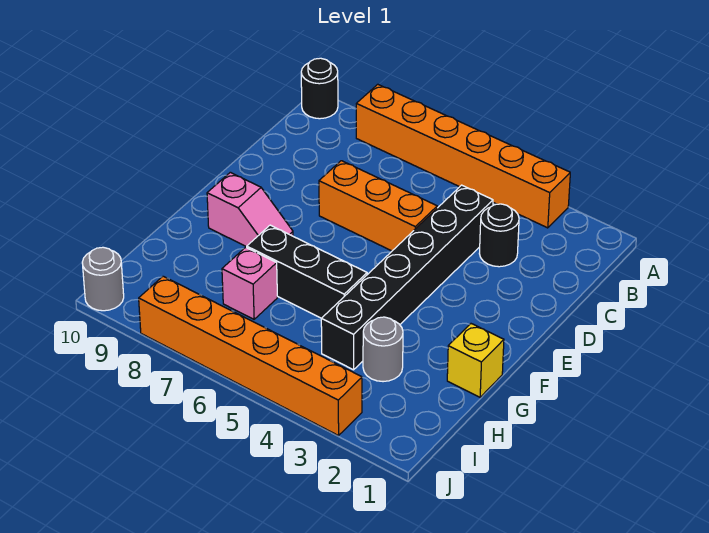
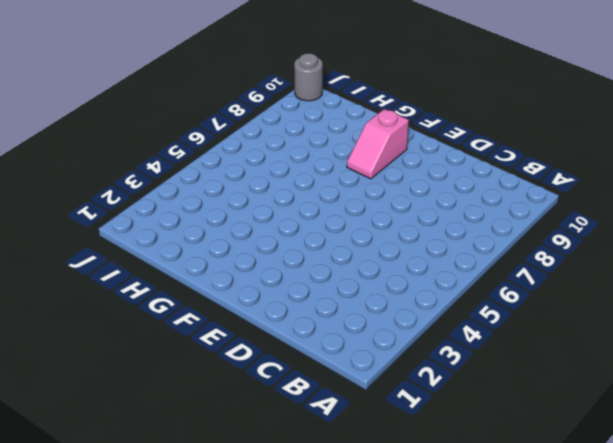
none -> orange brick A3:A8 level 1
none -> black round brick A10 level 1
none -> black round brick C3 level 1

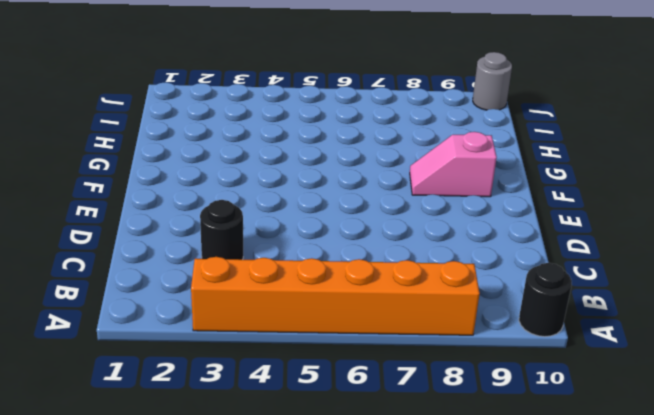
none -> black brick C4:H4 level 1
none -> orange brick D5:D7 level 1
none -> yellow brick G1 level 1

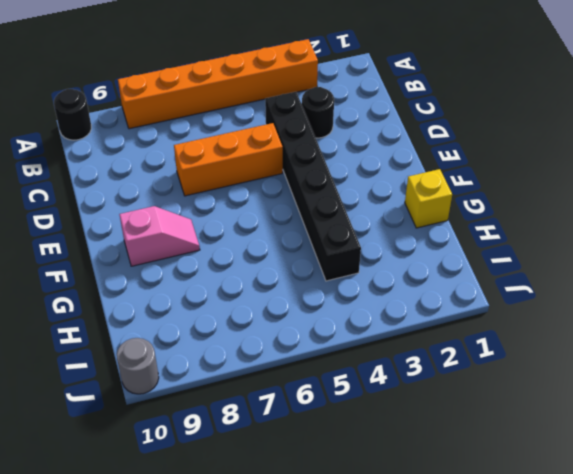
none -> black brick G5:G7 level 1
none -> grey round brick H3 level 1
none -> pink brick H7 level 1

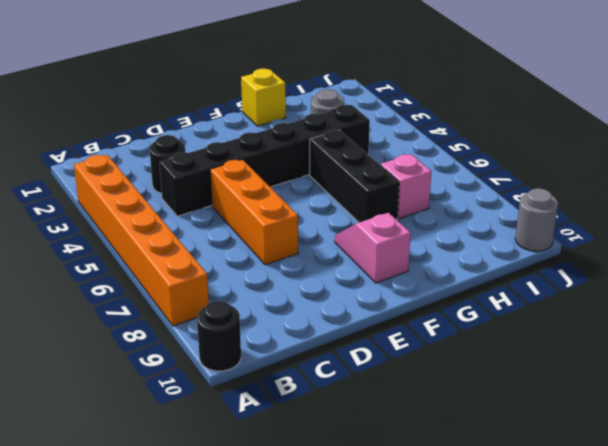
none -> orange brick J3:J8 level 1

